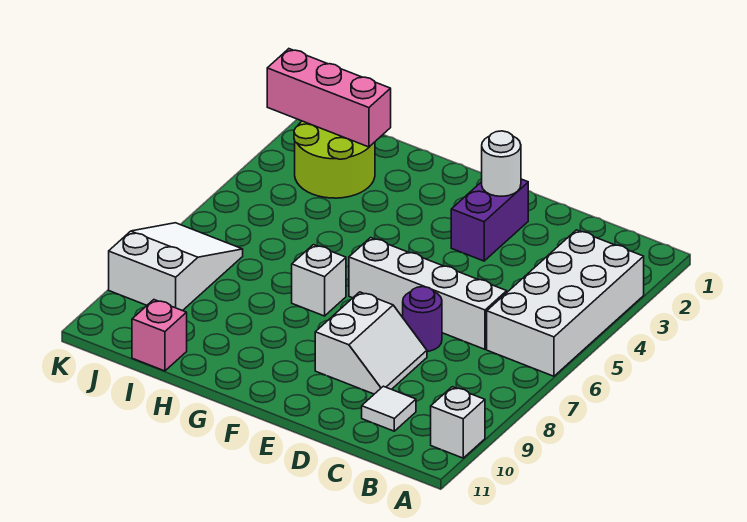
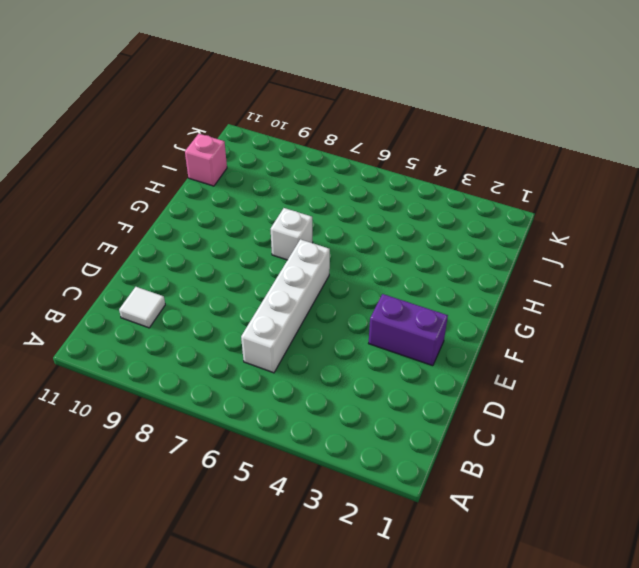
none -> white brick A3:B6 level 1
none -> white brick A10 level 1
none -> purple round brick D7 level 1

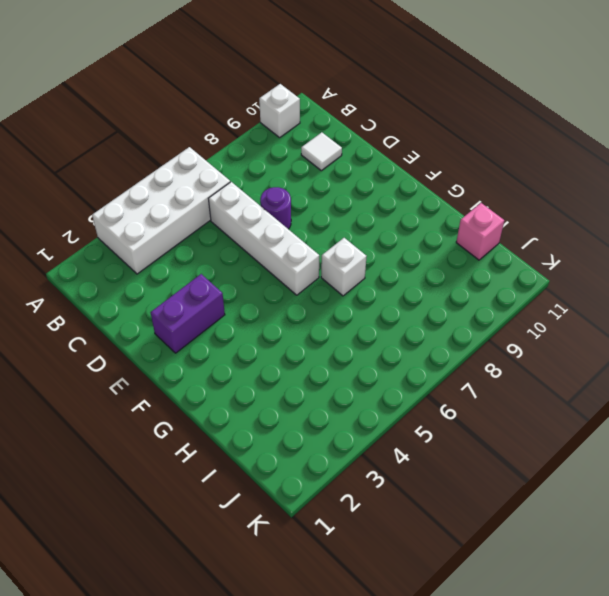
none -> white slope D8:E9 level 1 top E
none -> lime round brick I2:J3 level 1
none -> white slope J7:K9 level 1 top 9

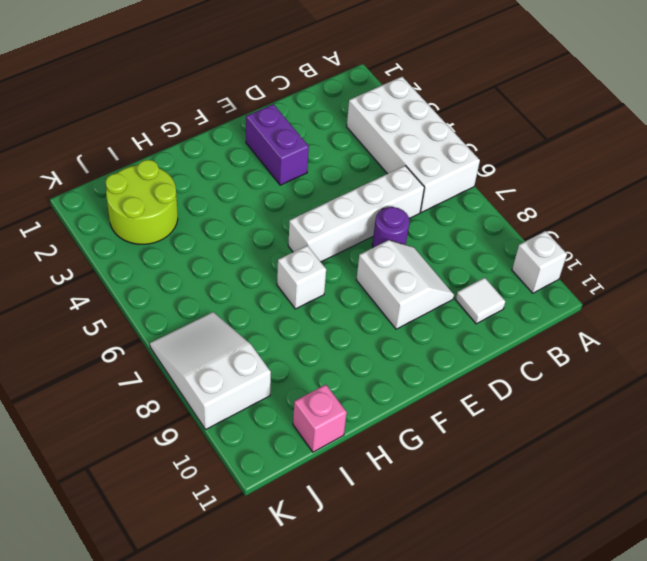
none -> white round brick E2 level 2
none -> pink brick I2:K2 level 2

